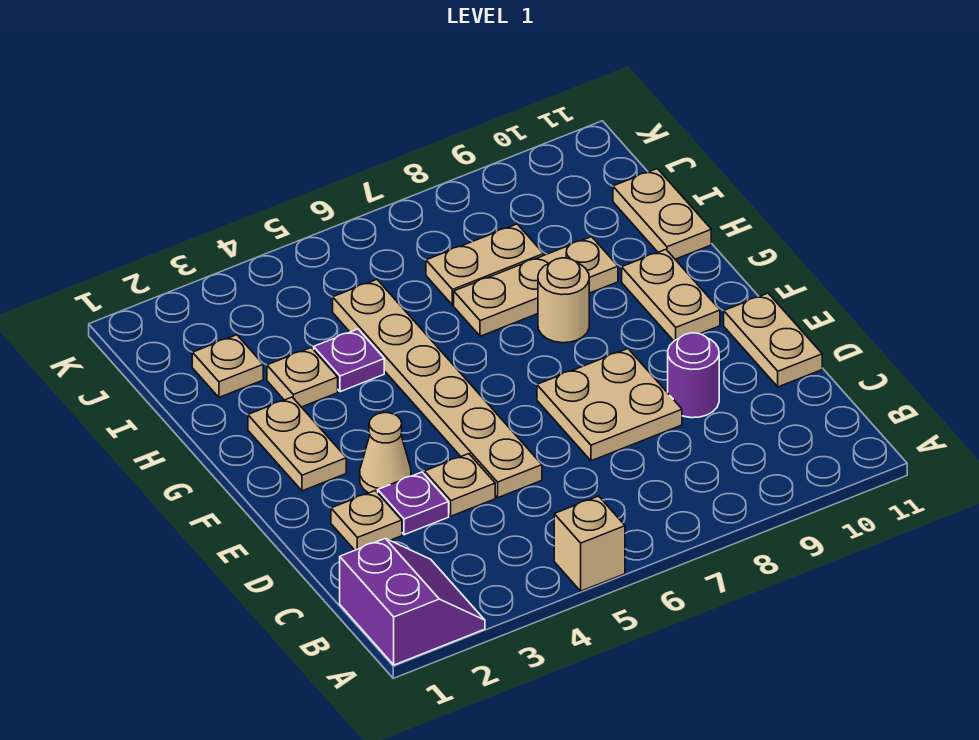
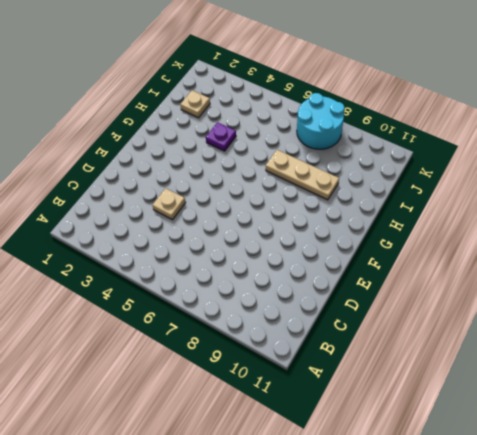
cyan round brick J7:K8 level 1 -> none
none -> purple slope A1:B2 level 1 top 1
none -> tan brick A5 level 1
none -> tan plate D2 level 1

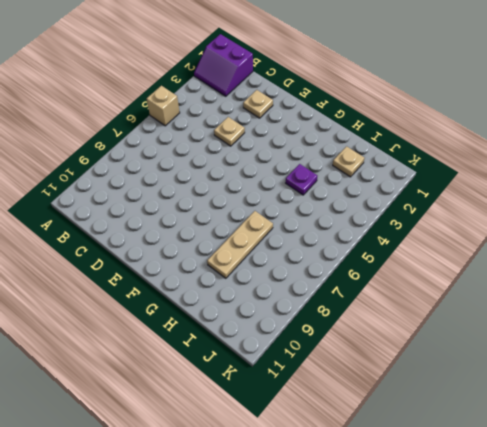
none -> purple plate D3 level 1
none -> tan plate D5:I5 level 1
none -> tan plate D7:E8 level 1

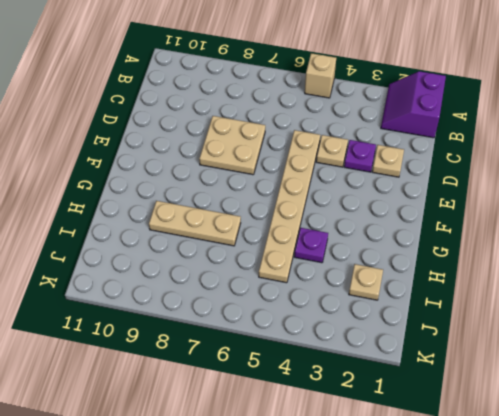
none -> purple round brick D9 level 1
none -> tan plate D11:E11 level 1
none -> tan cone E3 level 1

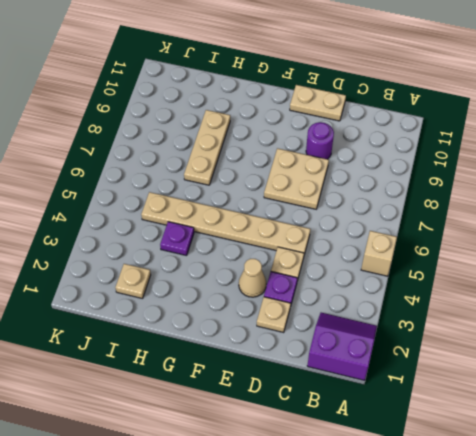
none -> tan plate F2:G2 level 1
none -> tan plate F10:G10 level 1
none -> tan round brick G8 level 1

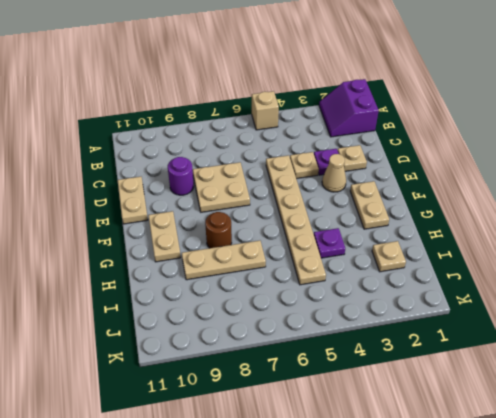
brown round brick G8 level 1 -> tan round brick G8 level 1
none -> tan plate H3 level 1
none -> tan plate H11:I11 level 1
none -> tan plate I7:I8 level 1

